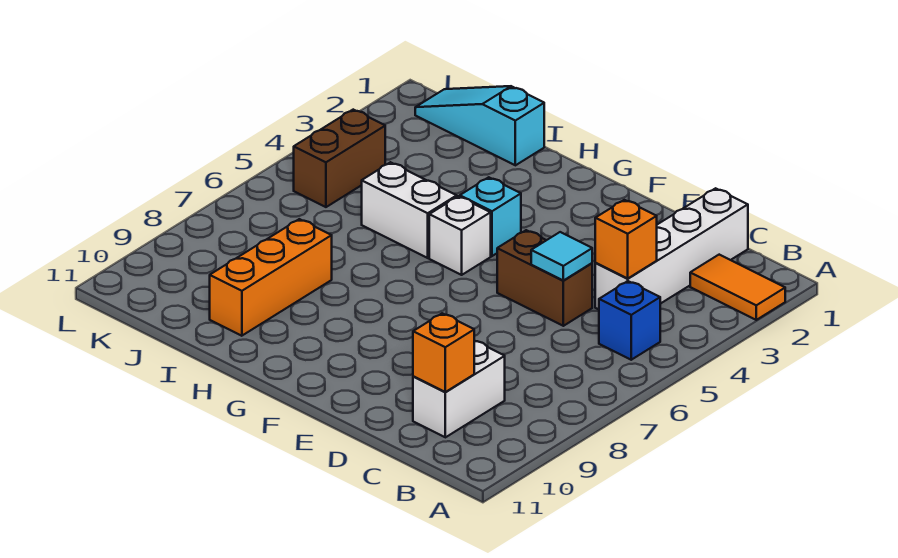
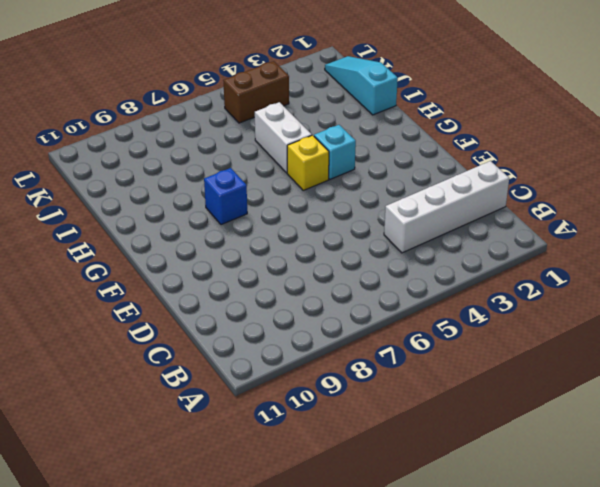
yellow brick G5 level 1 -> white brick G5 level 1
blue brick G8 level 1 -> blue brick B5 level 1
none -> orange tile A2:B2 level 1
none -> white brick C9:C10 level 1
none -> brown brick D5:E5 level 1

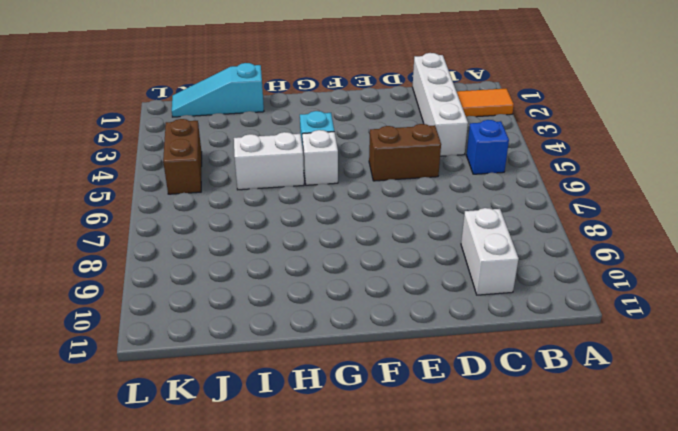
none -> orange brick I8:I10 level 1
none -> orange brick C4 level 2
none -> orange brick C10 level 2

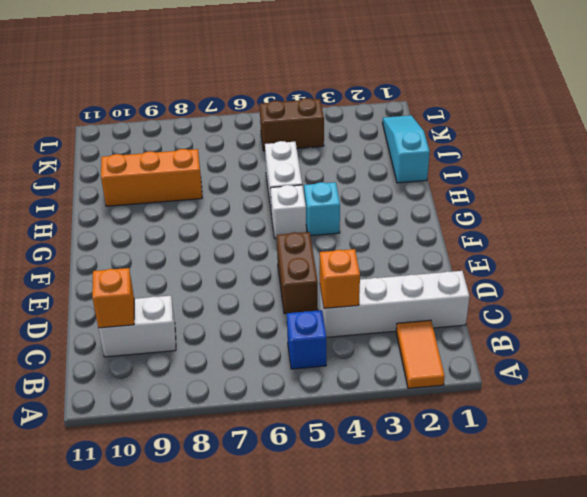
none -> cyan tile D5 level 2

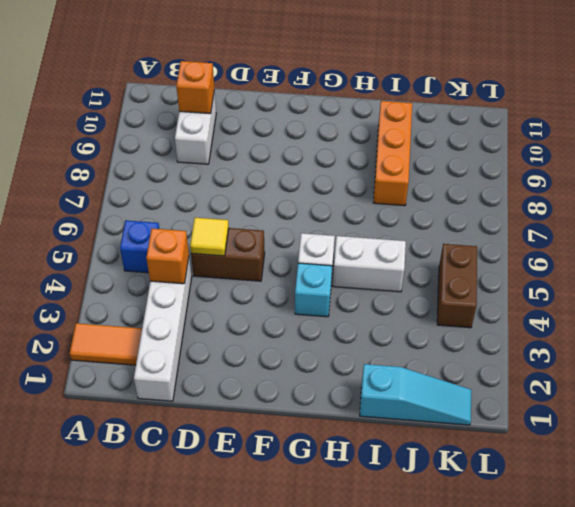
yellow tile D5 level 2 -> cyan tile D5 level 2

